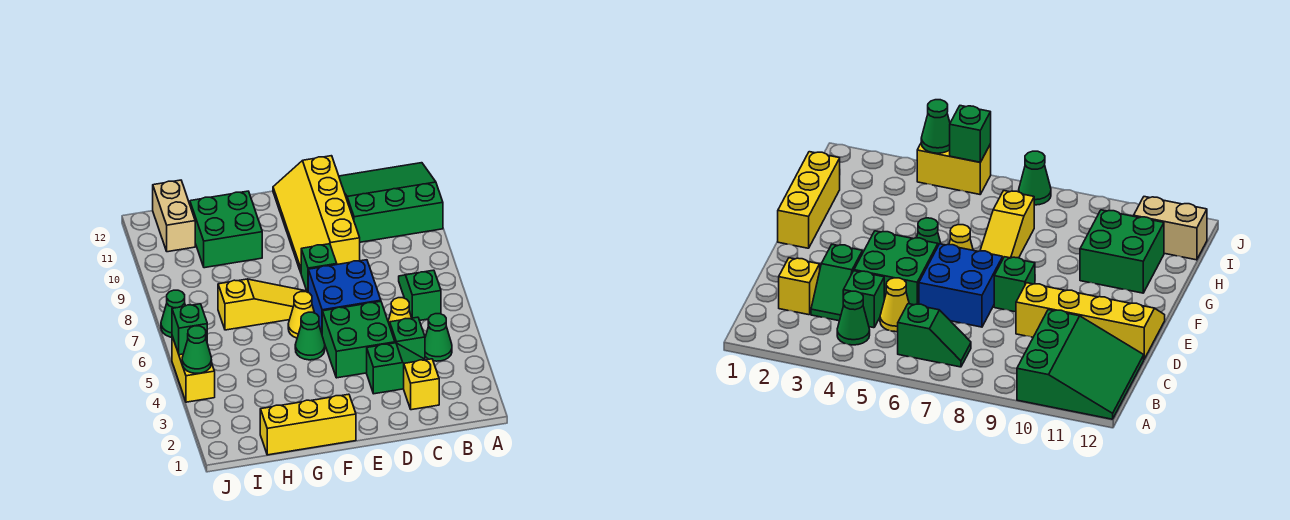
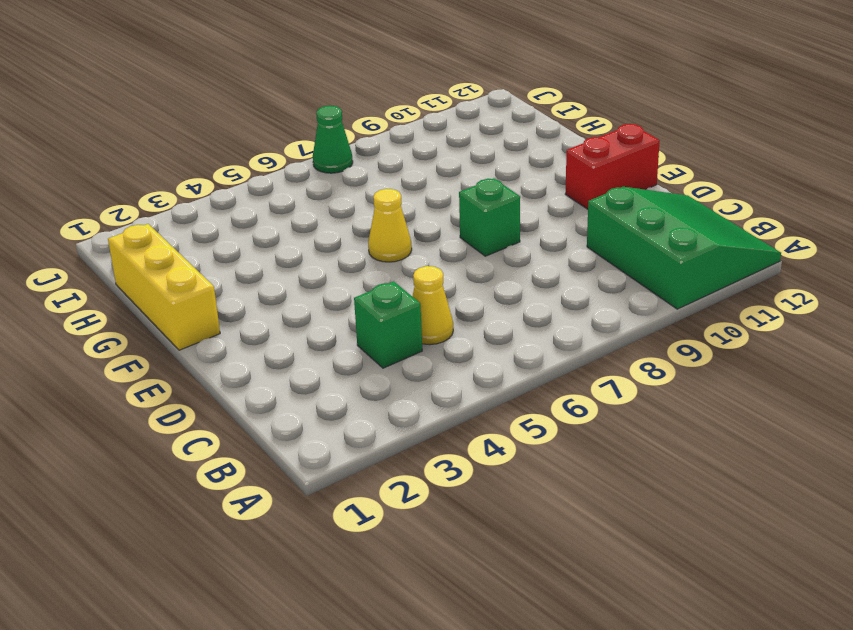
red brick E11:E12 level 1 -> yellow slope D9:E12 level 1 top D
none -> green cone B4 level 1
none -> green slope B6:B7 level 1 top 6
none -> yellow brick C2 level 1

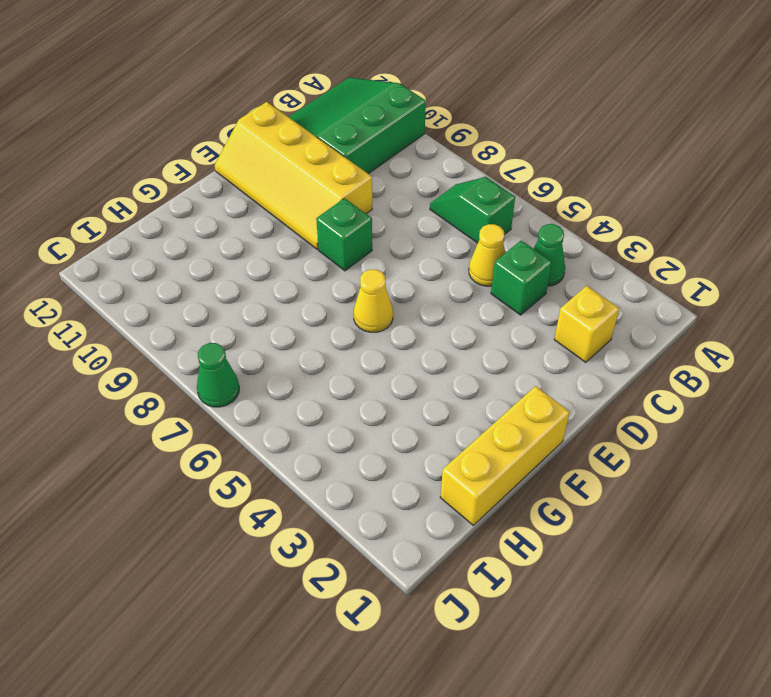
none -> green slope C3:D3 level 1 top D
none -> green brick D4:E5 level 1
none -> blue brick D6:E7 level 1

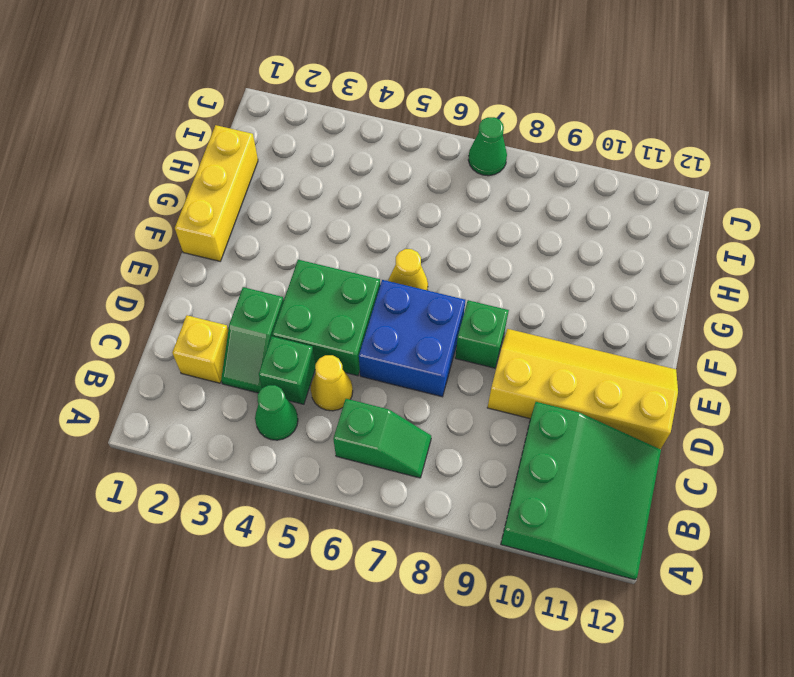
none -> green cone F5 level 1
none -> yellow slope F7:H7 level 1 top H
none -> green brick G10:H11 level 1

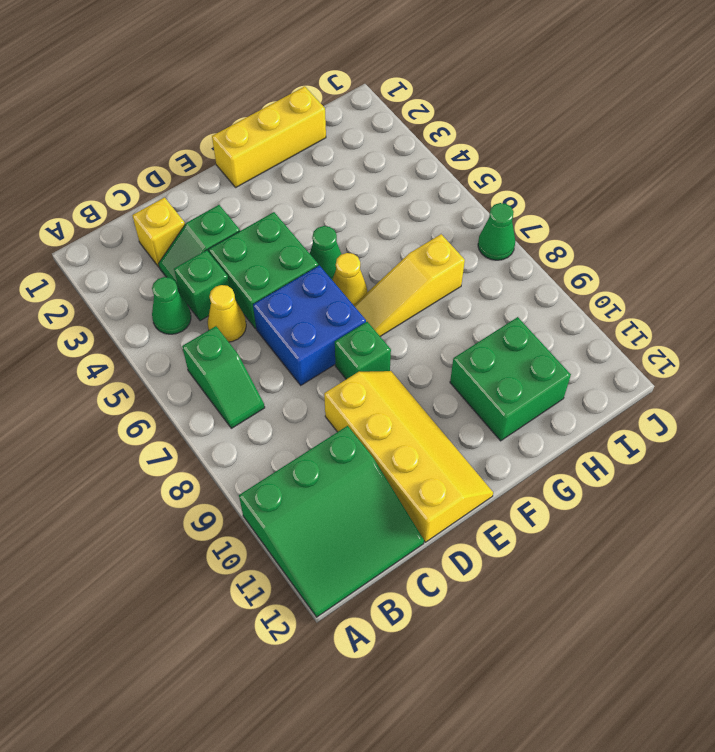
none -> tan brick I11:I12 level 1
none -> yellow brick J4:J5 level 1
none -> green cone J4 level 2

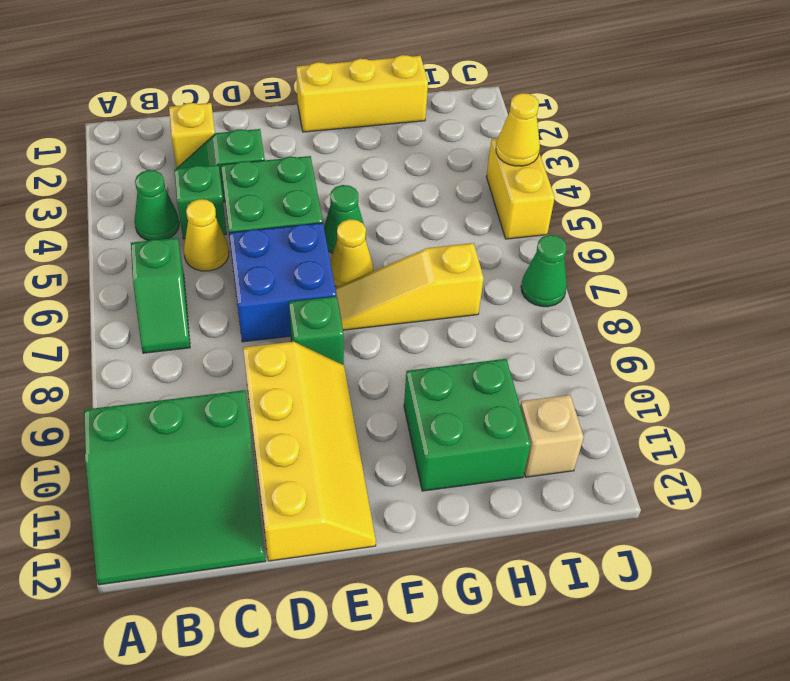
tan brick I11 level 1 -> tan brick I11:I12 level 1
yellow cone J4 level 2 -> green cone J4 level 2
none -> green brick J5 level 2

